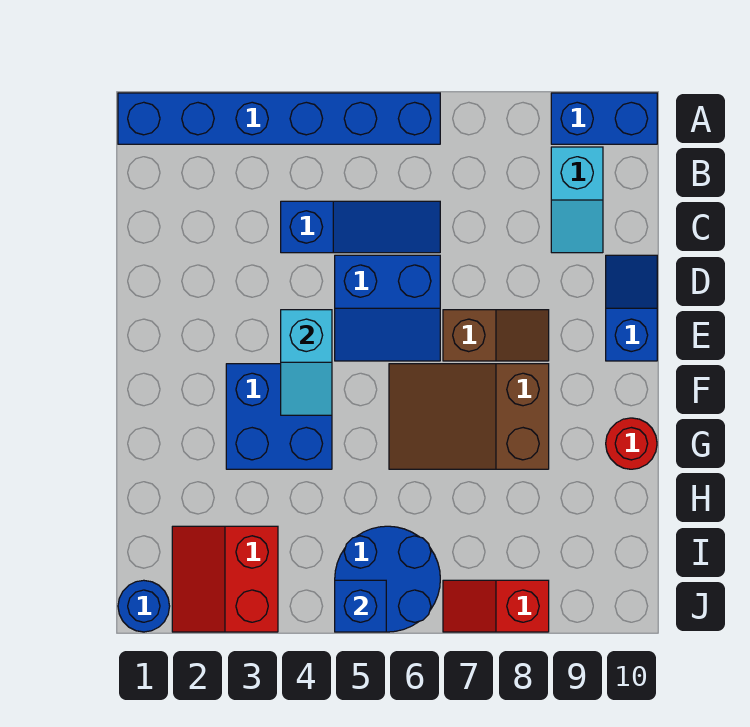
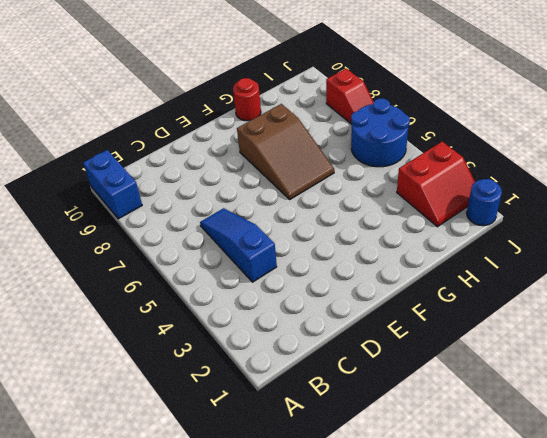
none -> blue brick A1:A6 level 1
none -> cyan slope B9:C9 level 1 top B
none -> blue slope D5:E6 level 1 top D

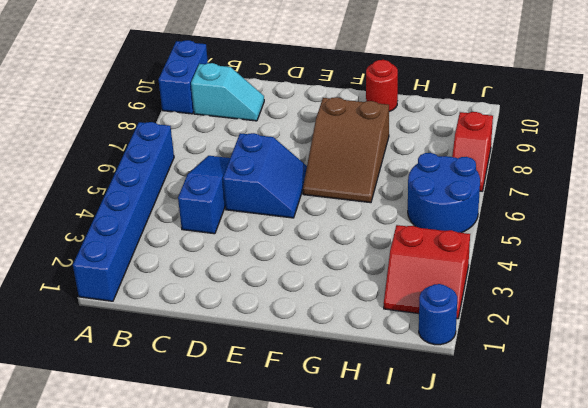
none -> blue slope D10:E10 level 1 top E
none -> brown slope E7:E8 level 1 top 7
none -> blue brick F3:G4 level 1

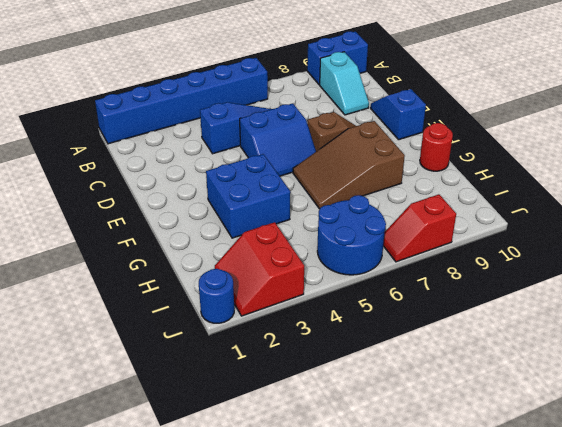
none -> cyan slope E4:F4 level 2 top E
none -> blue brick J5 level 2

